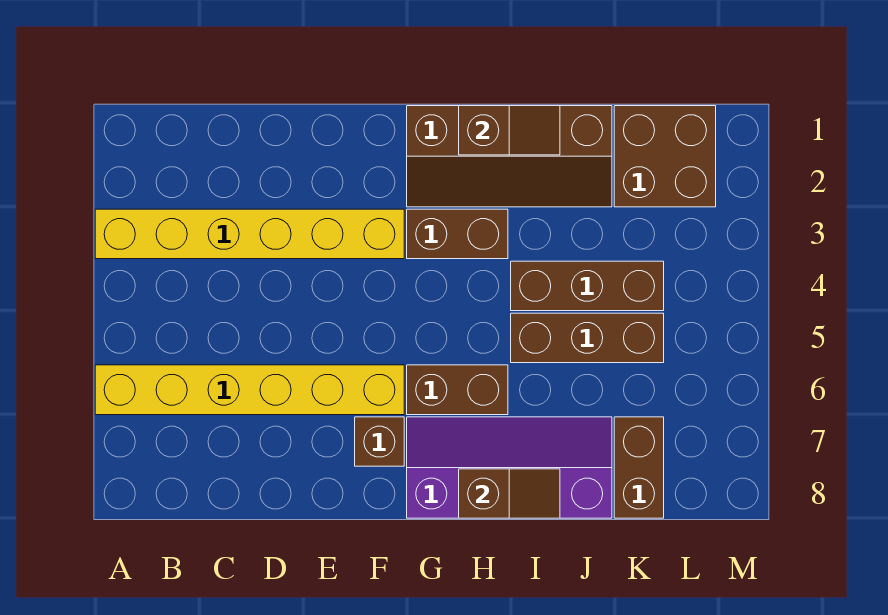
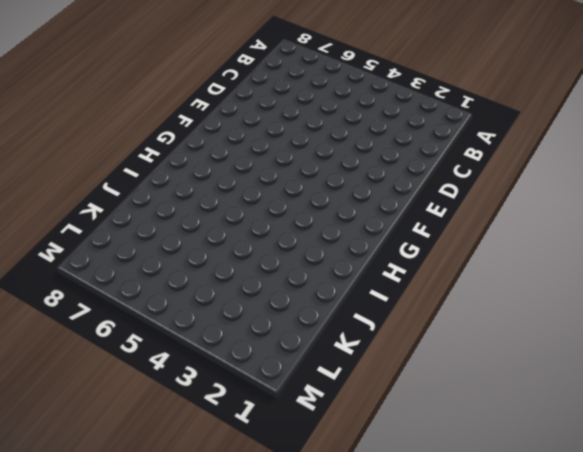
none -> yellow brick A3:F3 level 1
none -> yellow brick A6:F6 level 1
none -> brown brick F7 level 1

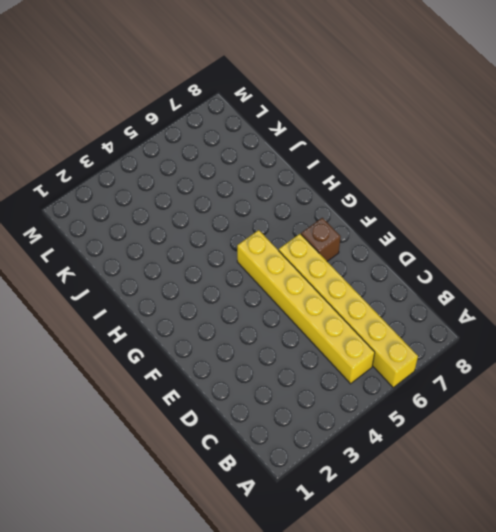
yellow brick B5:G5 level 1 -> yellow brick A3:F3 level 1
none -> brown slope G1:J2 level 1 top 1
none -> brown brick G3:H3 level 1
none -> brown brick G6:H6 level 1

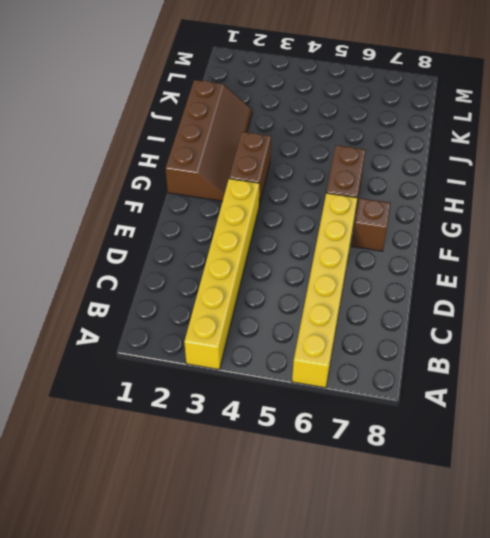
none -> purple slope G7:J8 level 1 top 8
none -> brown brick I4:K4 level 1
none -> brown brick I5:K5 level 1

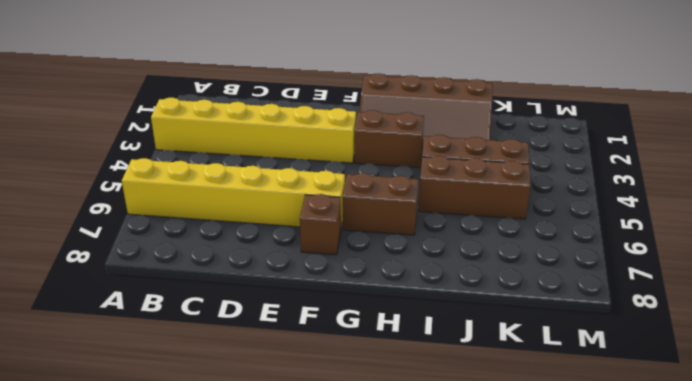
none -> purple slope G7:J8 level 1 top 8
none -> brown brick K1:L2 level 1
none -> brown brick K7:K8 level 1

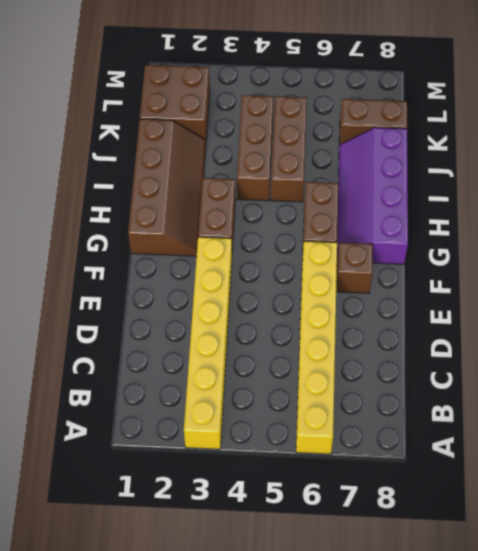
none -> brown slope H1:I1 level 2 top H
none -> brown slope H8:I8 level 2 top H

